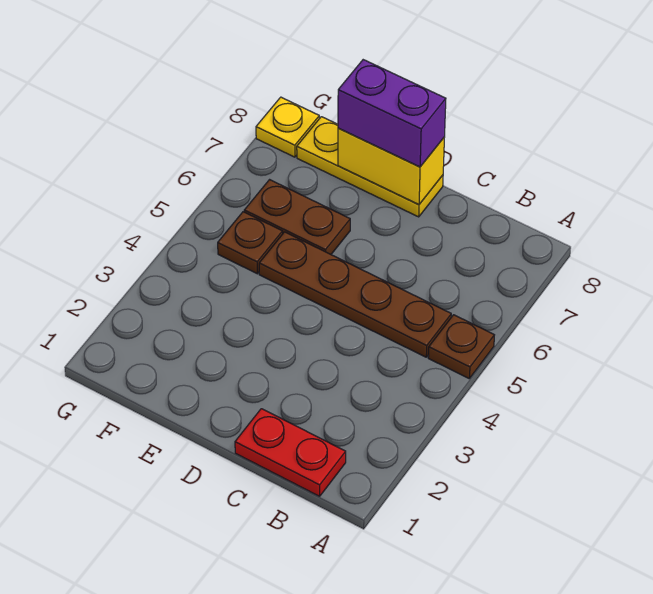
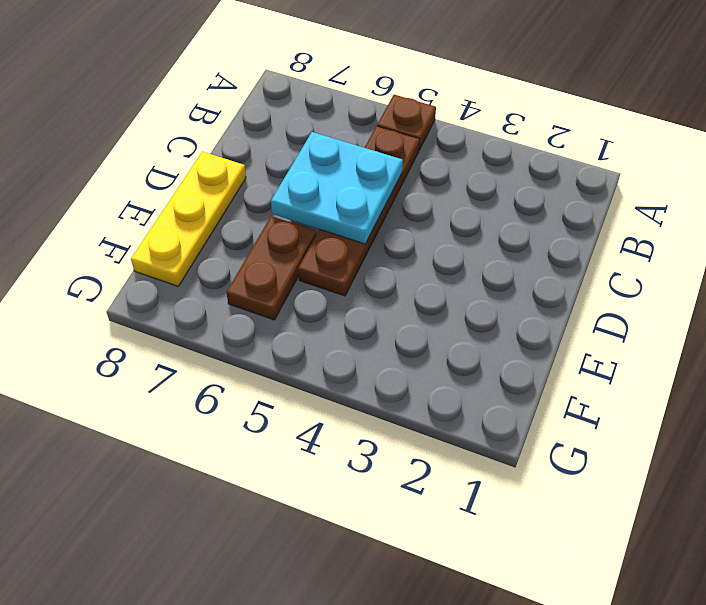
cyan plate C5:D6 level 2 -> none
none -> red plate B1:C1 level 1
none -> brown plate F5 level 1

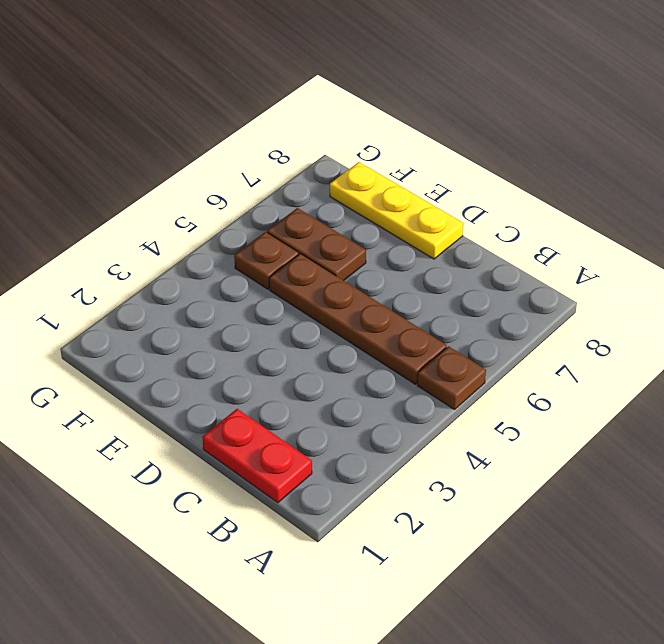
none -> yellow plate G8 level 1
none -> yellow brick D8:E8 level 2

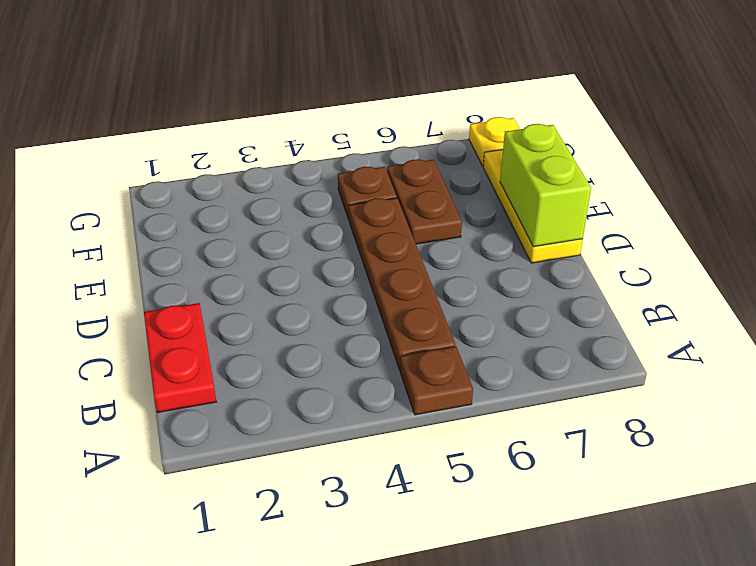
lime brick D8:E8 level 2 -> yellow brick D8:E8 level 2
none -> purple brick D8:E8 level 3

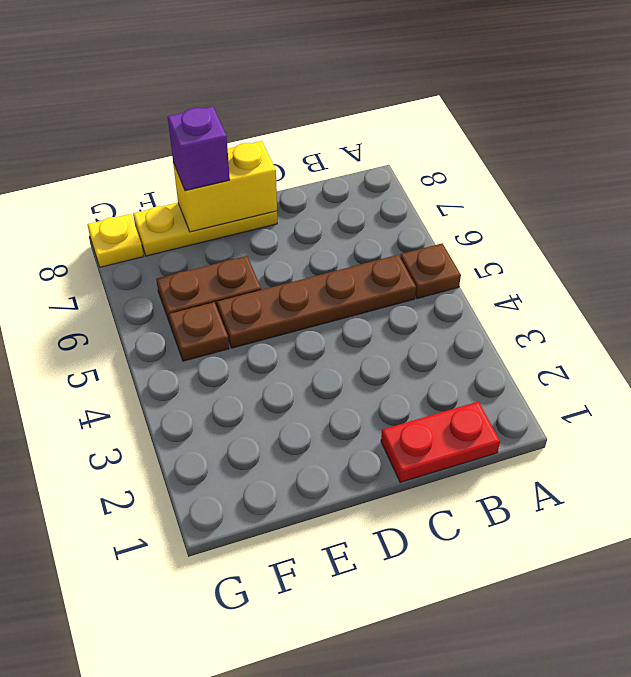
purple brick E8 level 3 -> purple brick D8:E8 level 3

